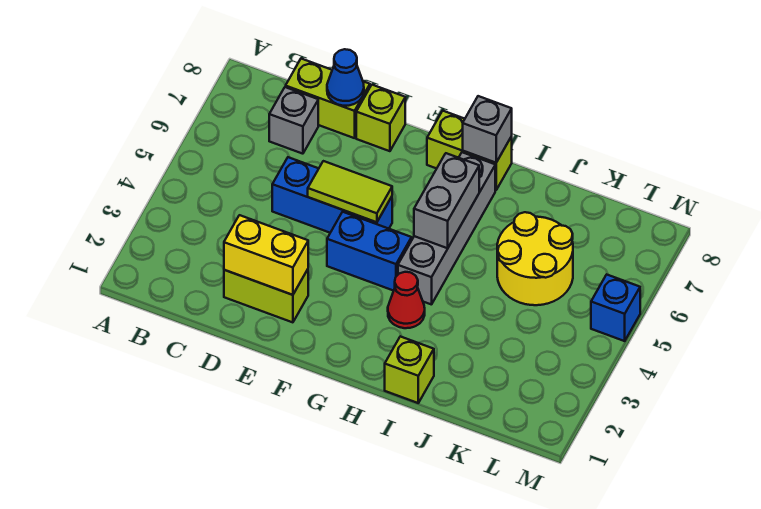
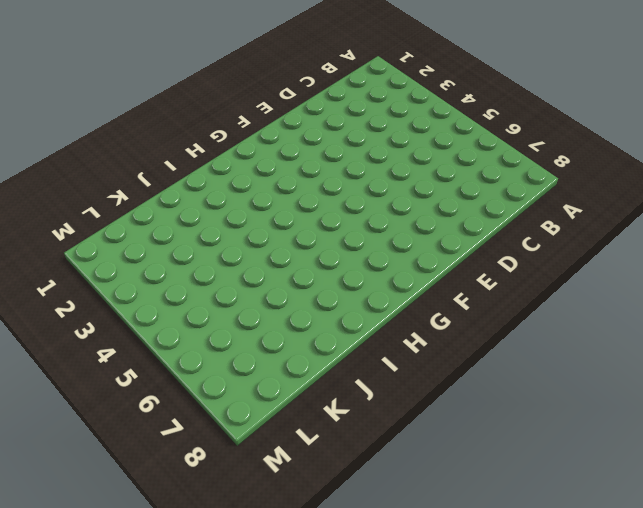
none -> grey brick C7 level 1
none -> lime brick C8:D8 level 1
none -> lime brick D2:E2 level 1

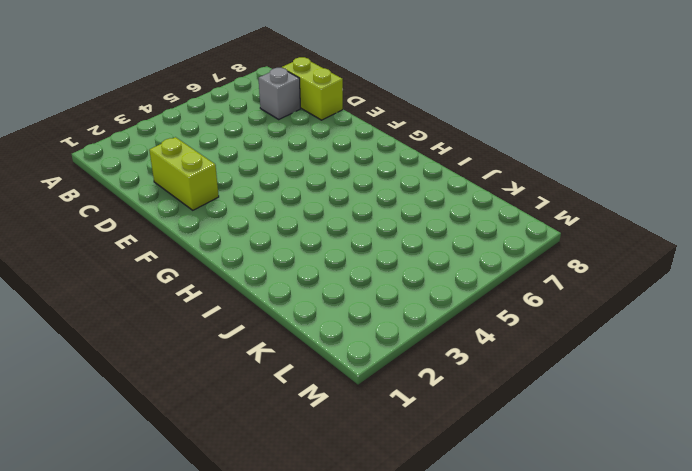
none -> blue brick D5:F5 level 1
none -> lime brick E8 level 1
none -> blue brick F4:G4 level 1

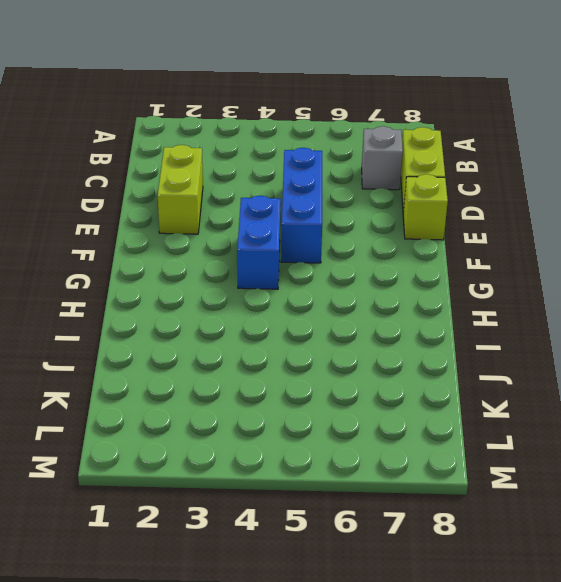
none -> lime brick G8:H8 level 1
none -> red cone H3 level 1
none -> grey brick H4:H7 level 1

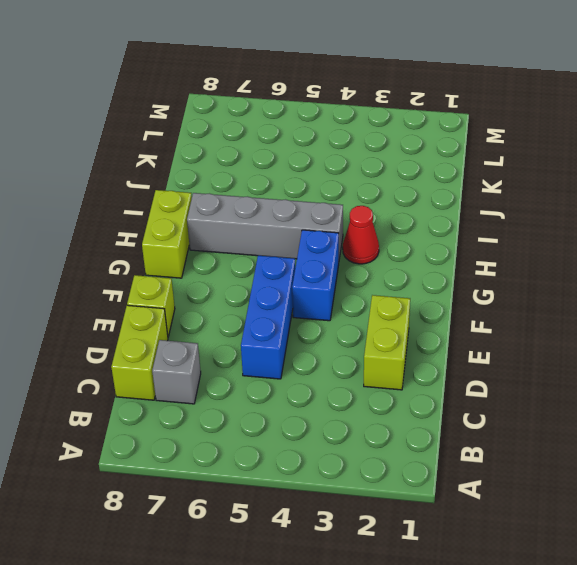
none -> lime brick I1 level 1
none -> yellow round brick J5:K6 level 1
none -> blue brick M5 level 1

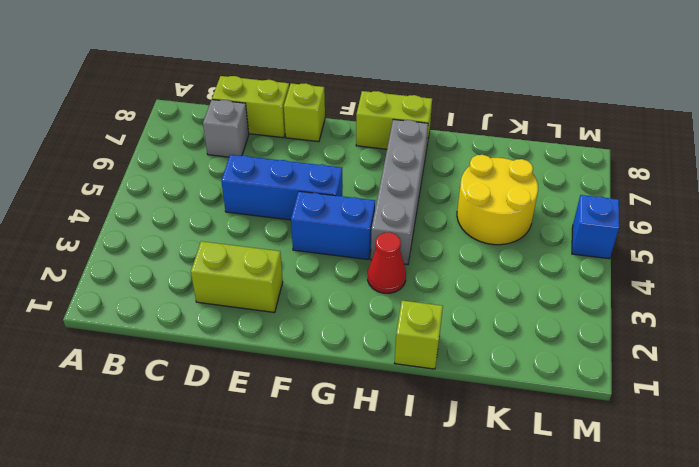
none -> yellow brick D2:E2 level 2
none -> blue cone D8 level 2
none -> lime tile E5:F5 level 2

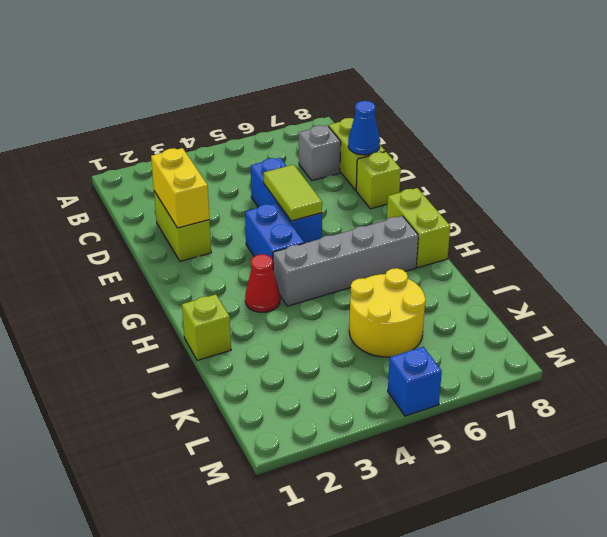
none -> grey brick H5:H6 level 2
none -> grey brick H8 level 2

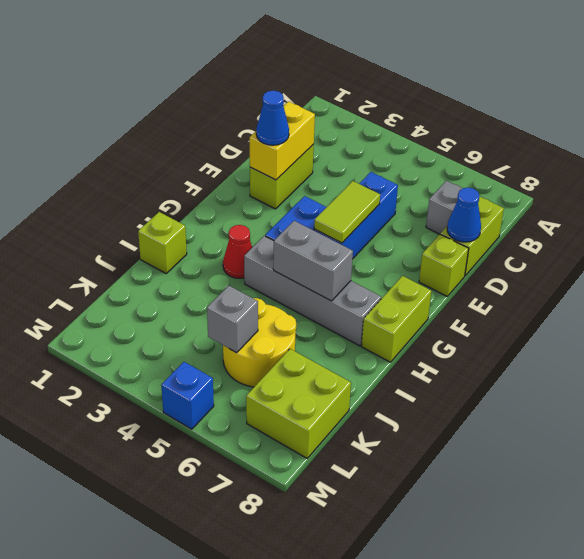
blue cone E2 level 3 -> none
grey brick K5 level 2 -> grey brick H8 level 2
lime brick K7:L8 level 1 -> none

